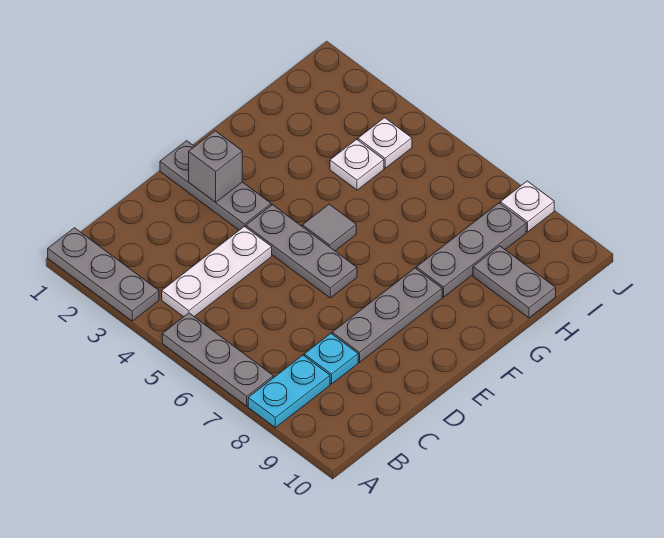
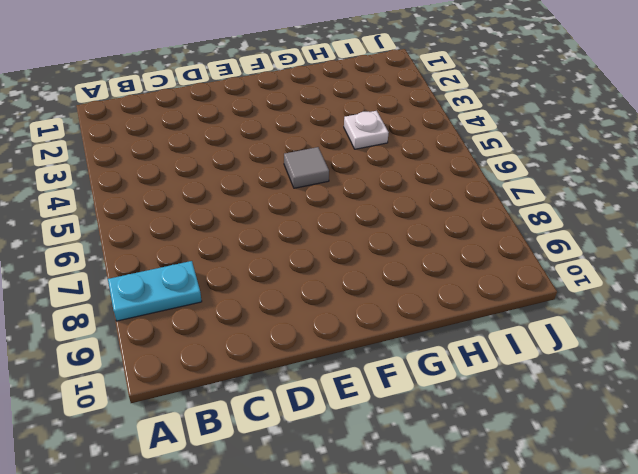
none -> grey plate A1:A3 level 1
none -> grey plate A5:A7 level 1
none -> white plate B4:D4 level 1

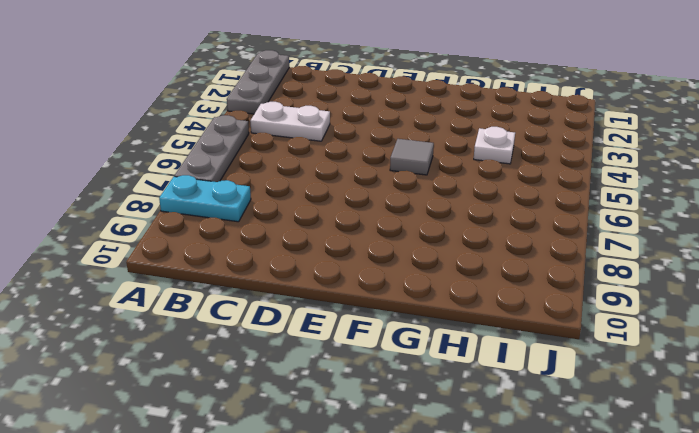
white plate B4:C4 level 1 -> white plate B4:D4 level 1
none -> cyan plate C8 level 1
none -> grey plate D8:F8 level 1
none -> grey plate E1:E3 level 1

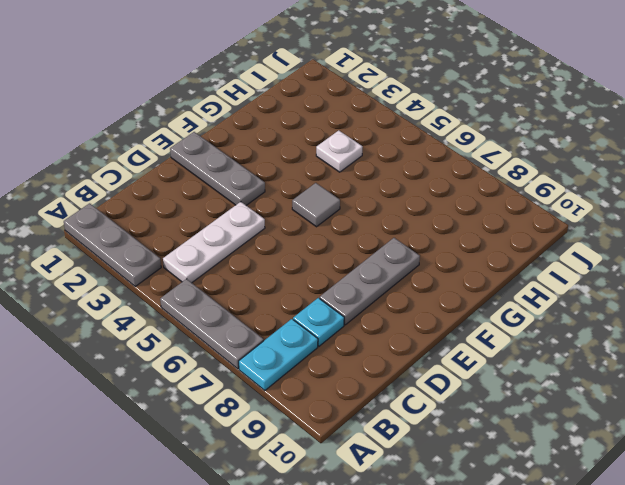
none -> grey plate E4:E6 level 1
none -> grey plate G8:I8 level 1
none -> grey plate H9:H10 level 1

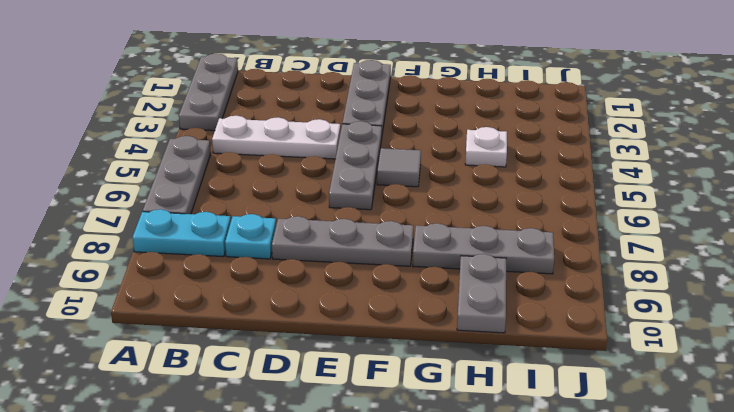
none -> white plate I4 level 1
none -> white plate J8 level 1
none -> grey brick E2 level 2

